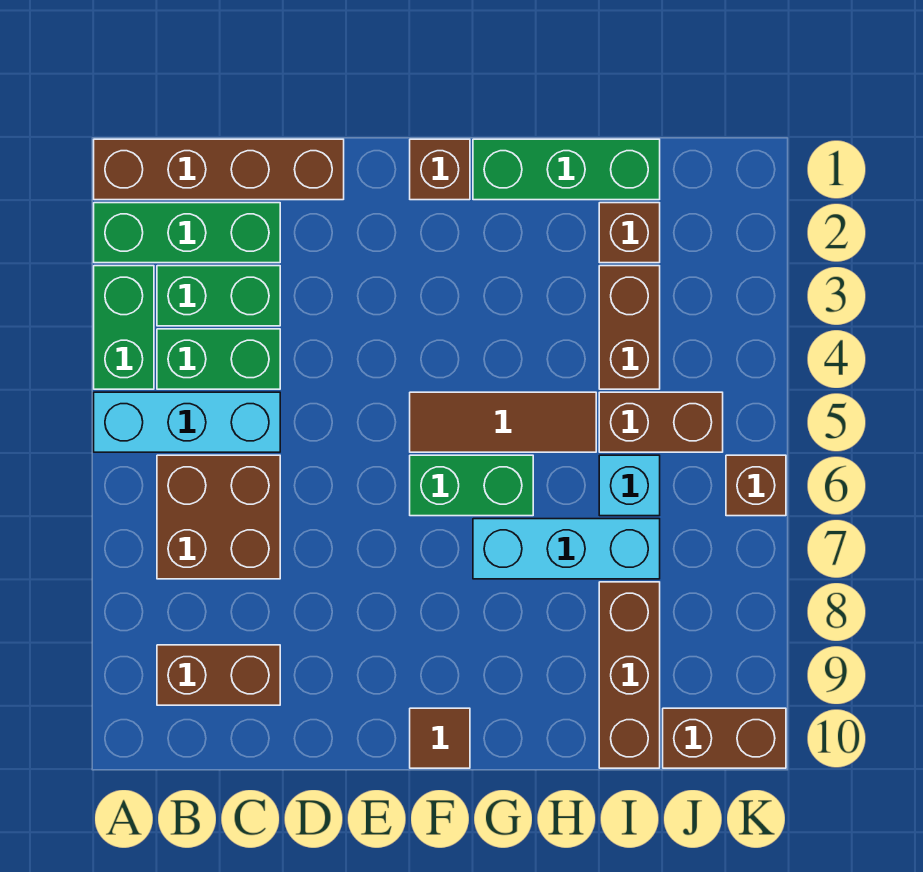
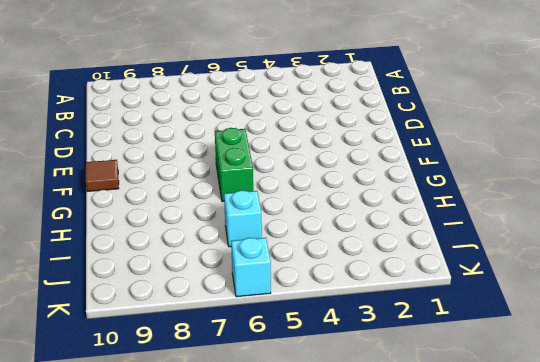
cyan brick K6 level 1 -> brown brick K6 level 1
none -> brown brick A1:D1 level 1
none -> green brick A2:C2 level 1
none -> green brick A3:A4 level 1

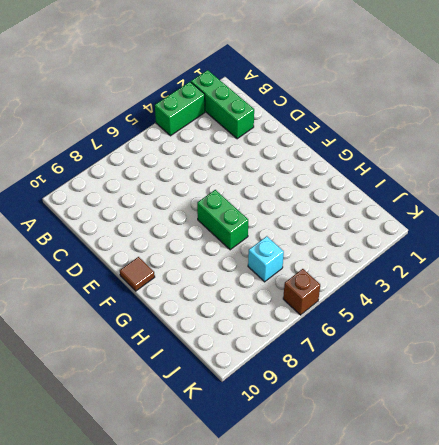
none -> brown brick A1:D1 level 1
none -> cyan brick A5:C5 level 1
none -> green brick B3:C3 level 1

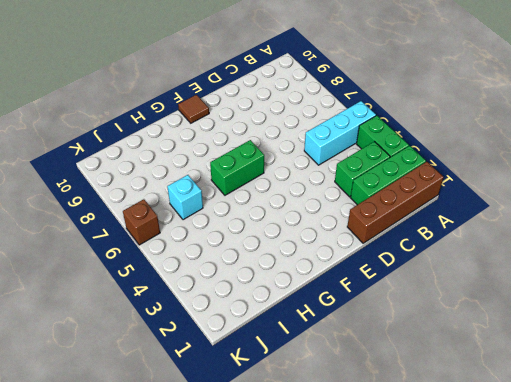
none -> green brick B4:C4 level 1
none -> brown brick B6:C7 level 1
none -> brown brick B9:C9 level 1

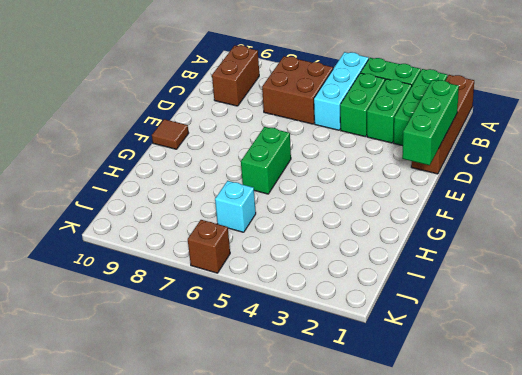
green brick C1:E1 level 2 -> green brick G1:I1 level 1
none -> brown brick F1 level 1
none -> brown tile F5:H5 level 1
none -> cyan brick G7:I7 level 1

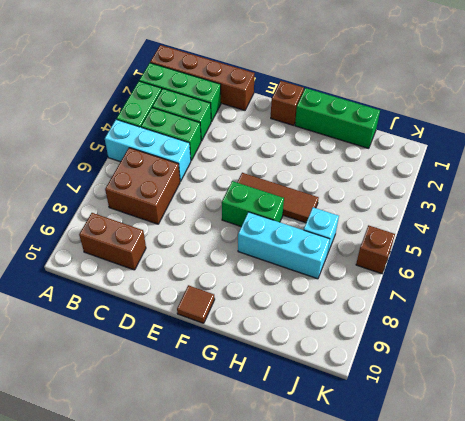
none -> brown brick I2 level 1
none -> brown brick I3:I4 level 1
none -> brown brick I5:J5 level 1

